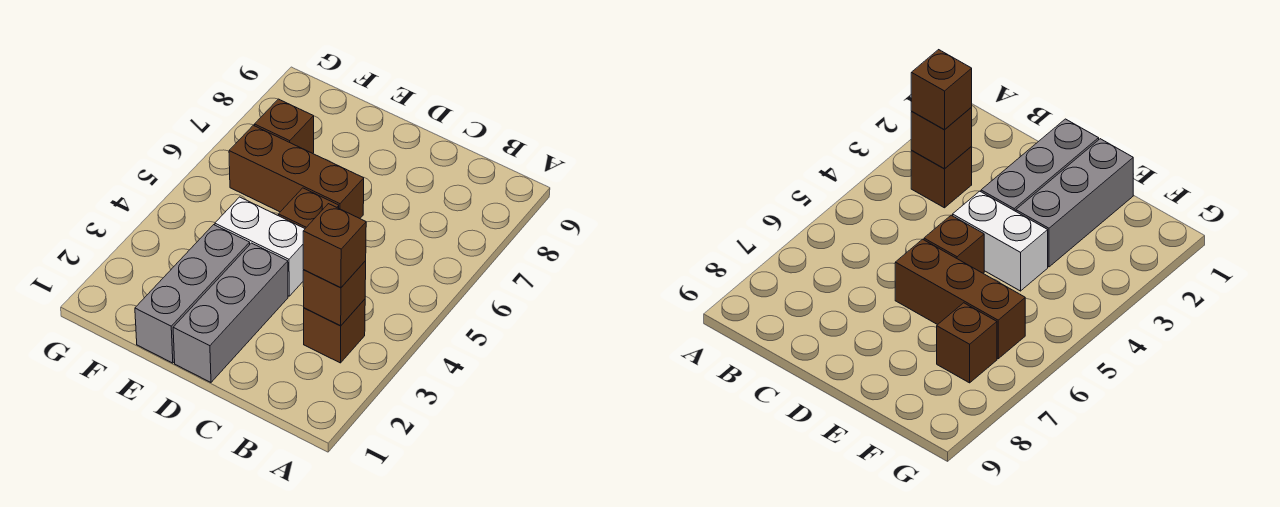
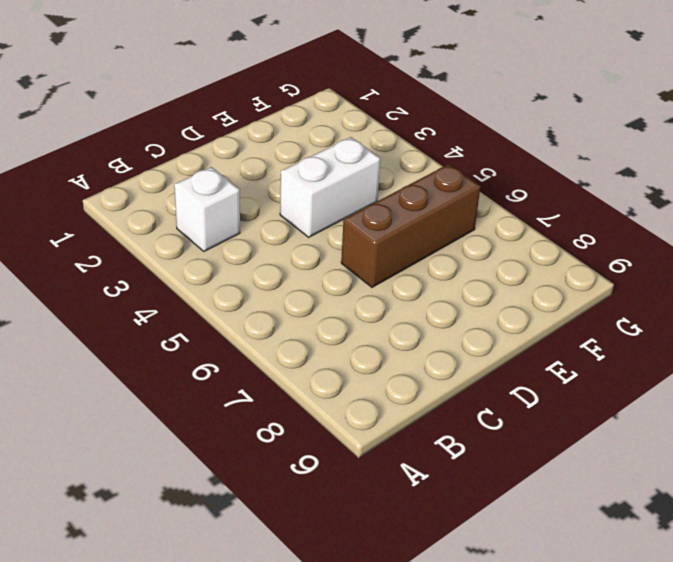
white brick B3 level 1 -> brown brick B3 level 1
none -> grey brick D1:D3 level 1
none -> brown brick D5 level 1

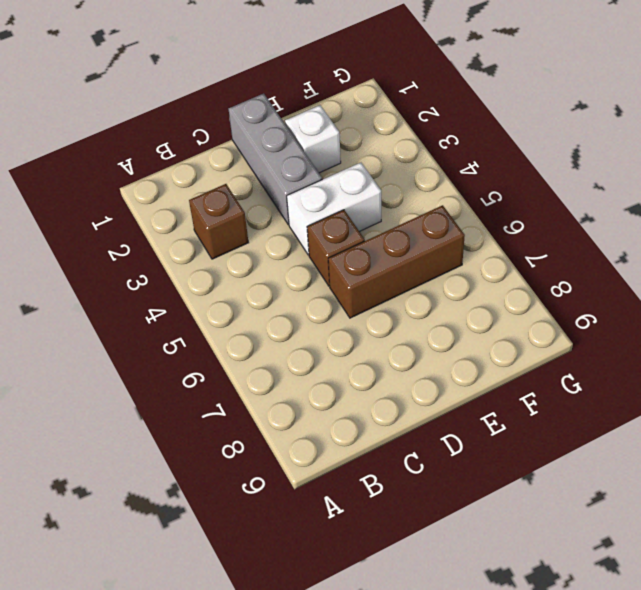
white brick E2 level 1 -> grey brick E1:E3 level 1
none -> brown brick F7 level 1
none -> brown brick B3 level 2

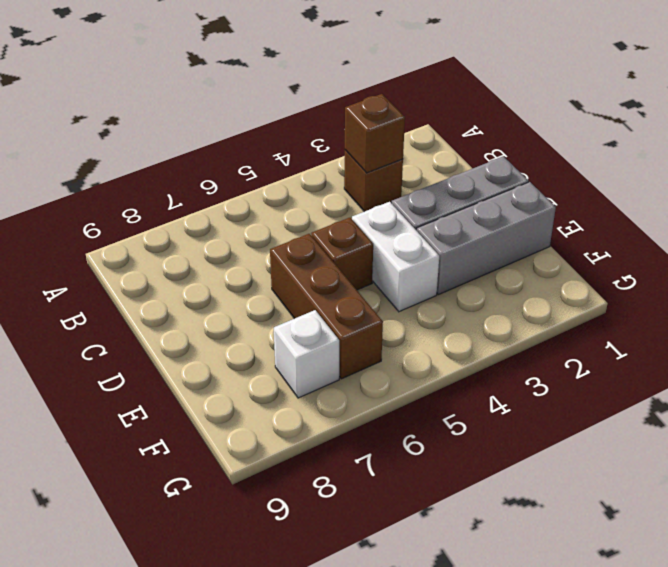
white brick F7 level 1 -> brown brick F7 level 1
none -> brown brick B3 level 3

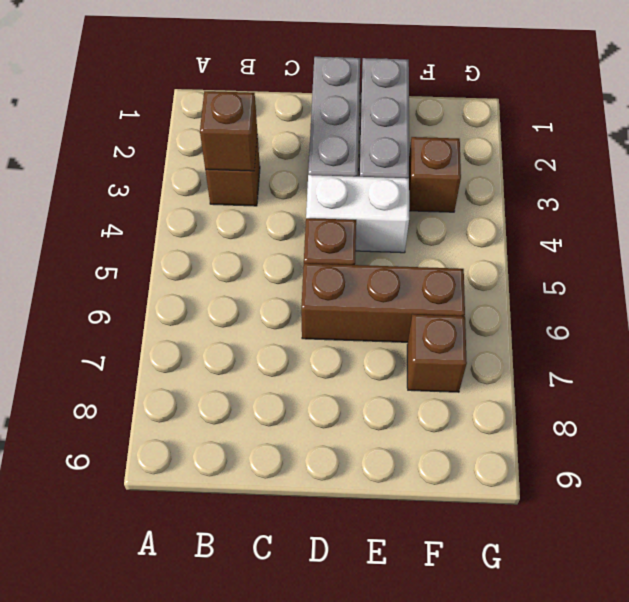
brown brick F3 level 1 -> brown brick B3 level 3

